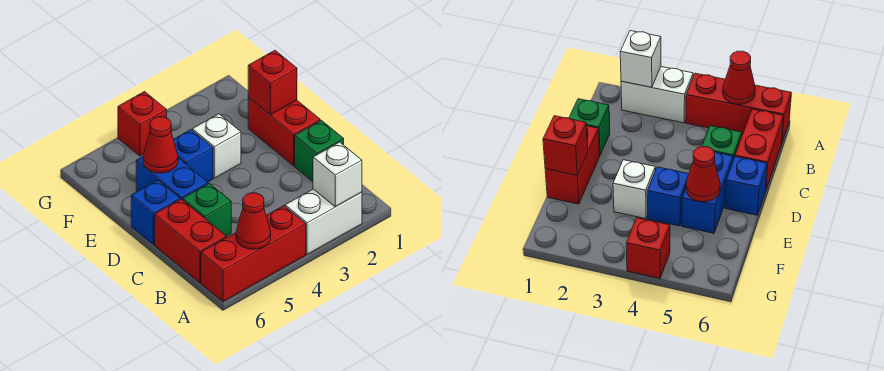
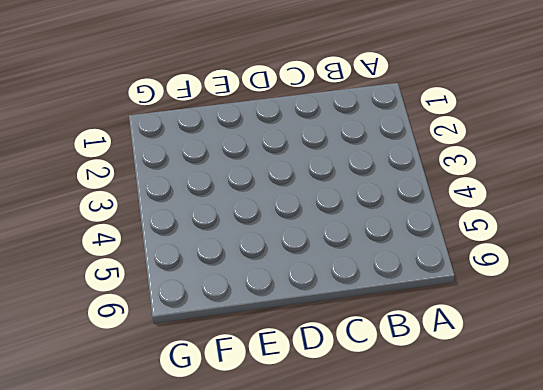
none -> white brick A2:A3 level 1
none -> red brick A4:A6 level 1
none -> red brick B6:C6 level 1

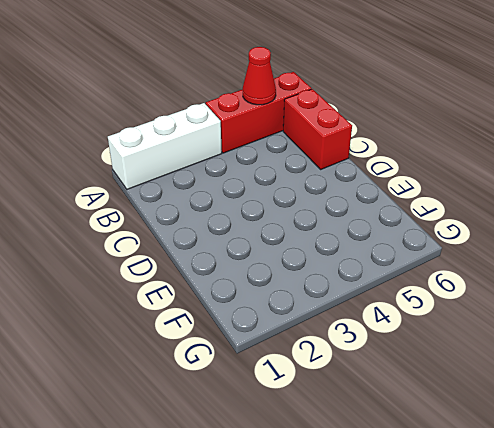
white brick A1:A3 level 1 -> white brick A2:A3 level 1
none -> green brick C1 level 1
none -> green brick C5 level 1
none -> red brick D1:E1 level 1

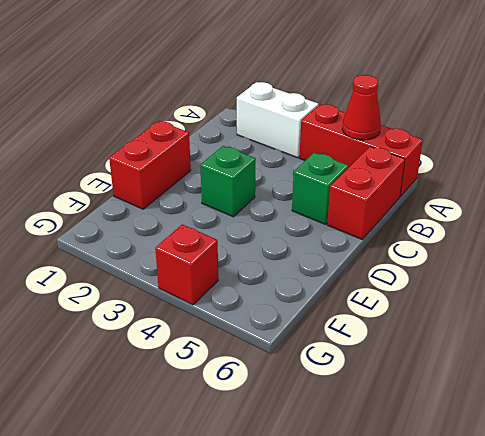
green brick D3 level 1 -> green brick C1 level 1
none -> blue brick D5:E5 level 1
none -> blue brick D6 level 1
none -> white brick E3 level 1

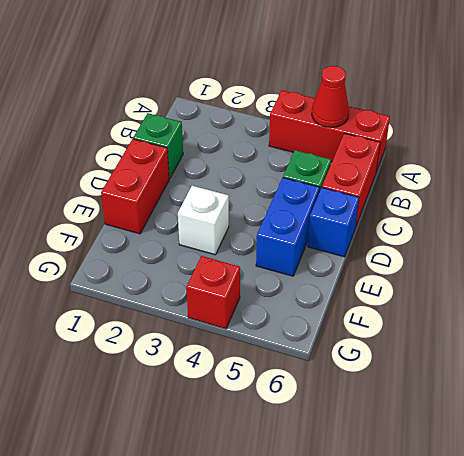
none -> white brick A2:A3 level 1
none -> blue brick E4 level 1
none -> white brick A2 level 2

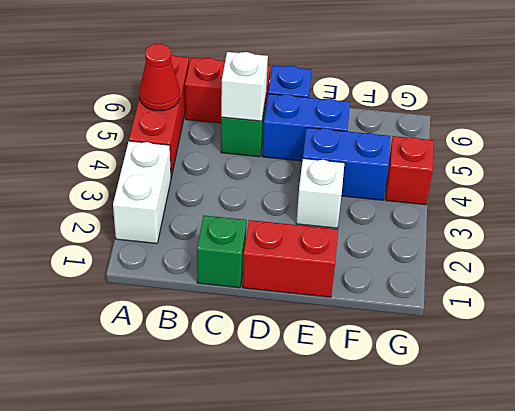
white brick C5 level 2 -> white brick A2 level 2
blue brick E4:F4 level 1 -> blue brick E4 level 1
none -> red brick E1 level 2
none -> red cone E5 level 2

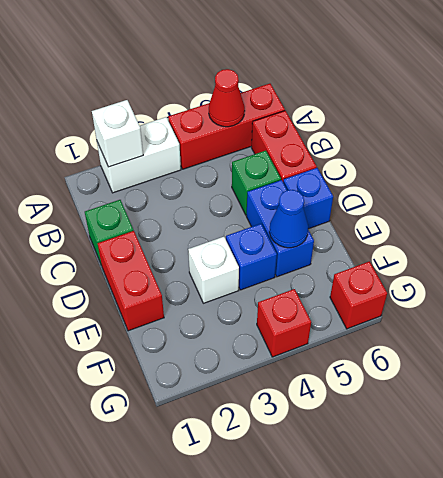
blue cone E5 level 2 -> red cone E5 level 2
red brick G6 level 1 -> red brick E1 level 2

